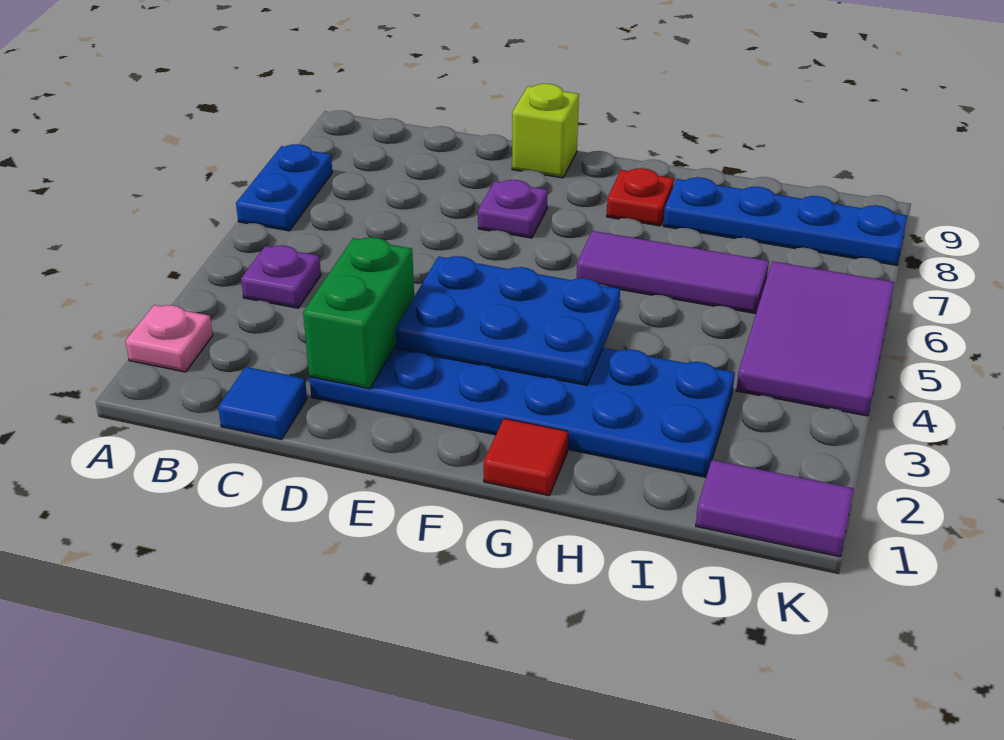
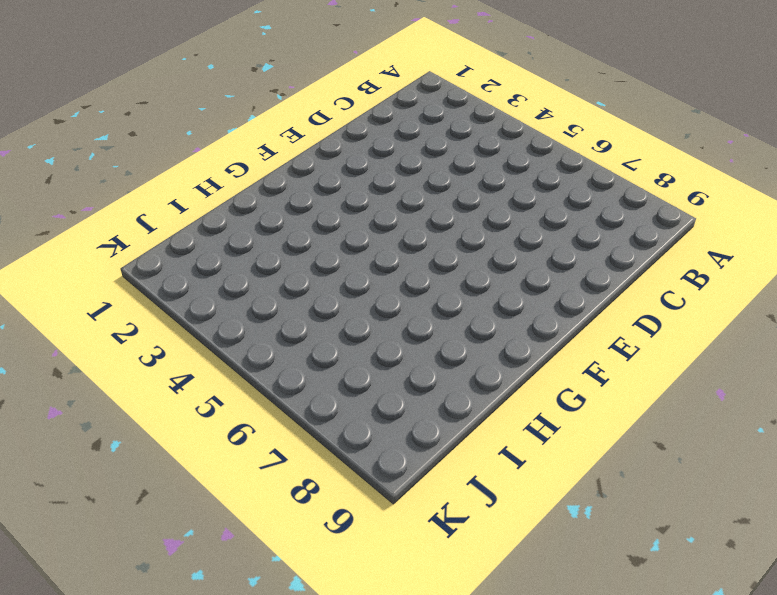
none -> pink plate A2 level 1
none -> blue plate A6:A7 level 1
none -> purple plate B4 level 1

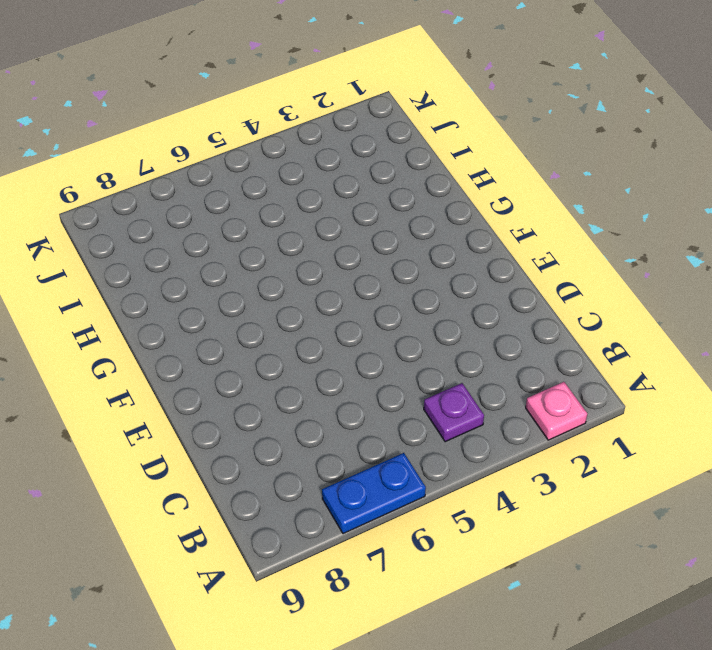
none -> blue tile C1 level 1
none -> blue plate D2:I3 level 1
none -> purple plate E7 level 1

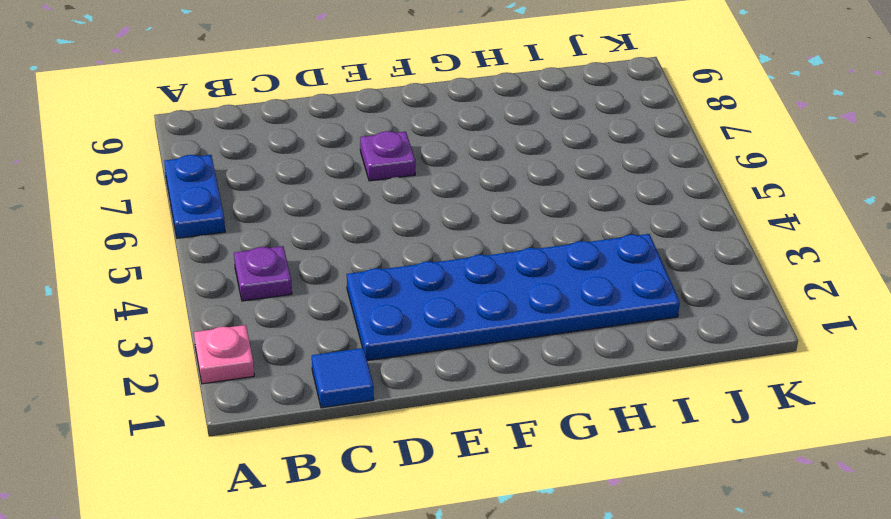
none -> lime brick E9 level 1
none -> red tile G1 level 1
none -> purple tile G6:I6 level 1

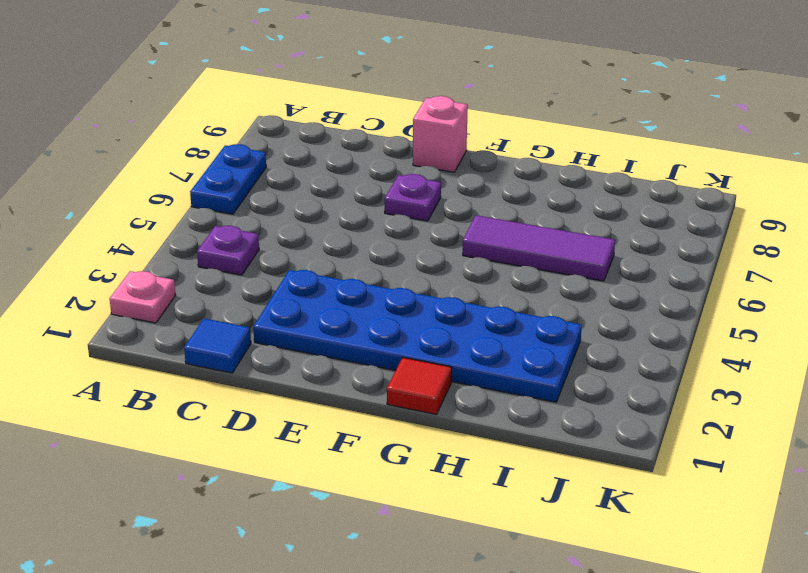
pink brick E9 level 1 -> lime brick E9 level 1
none -> red plate G8 level 1
none -> blue plate H8:K8 level 1
none -> purple tile J1:K1 level 1

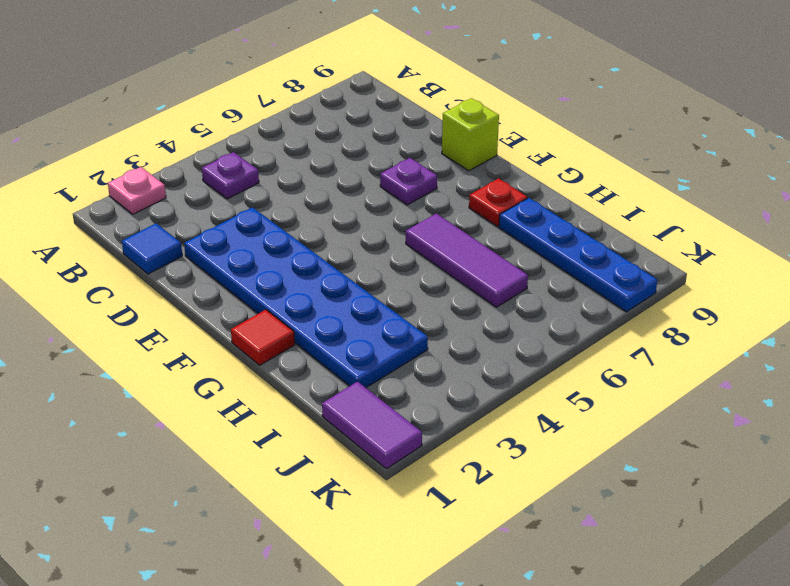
none -> blue plate A6:A7 level 1
none -> purple tile J4:K6 level 1
none -> green brick D2:D3 level 2

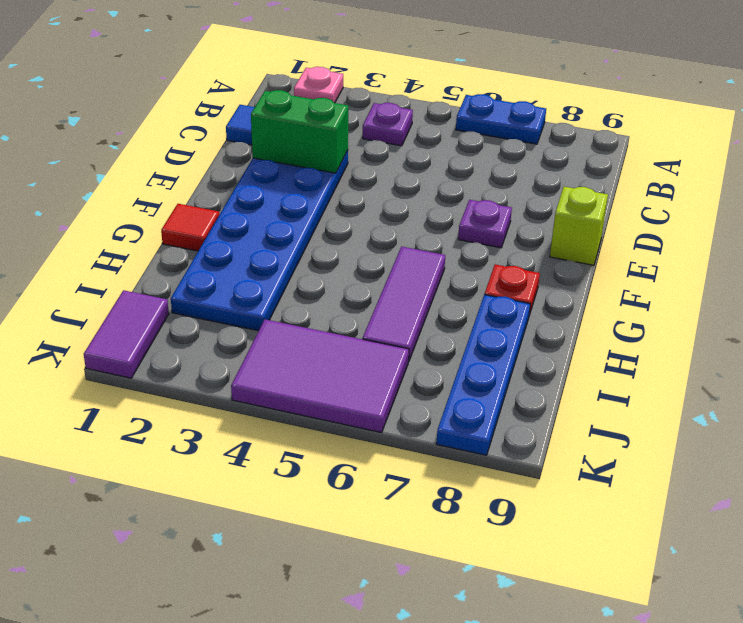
none -> blue plate E3:G4 level 2

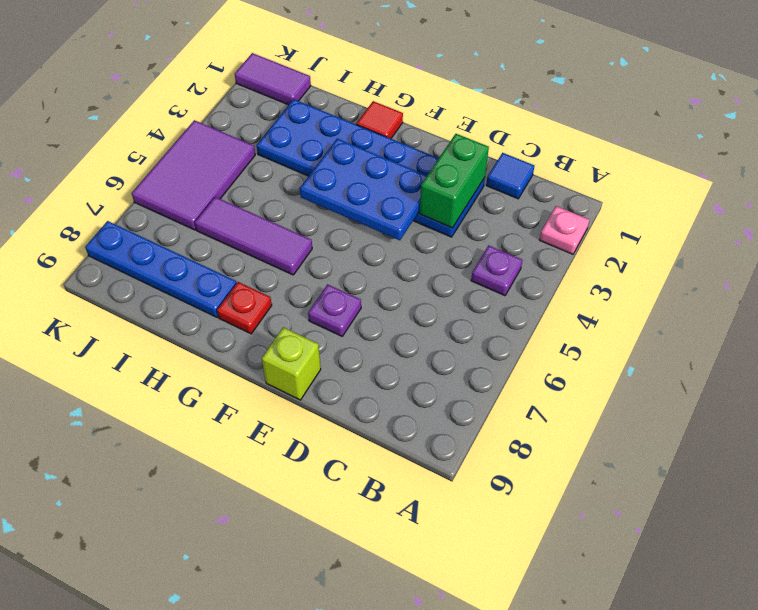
none -> blue plate A6:A7 level 1

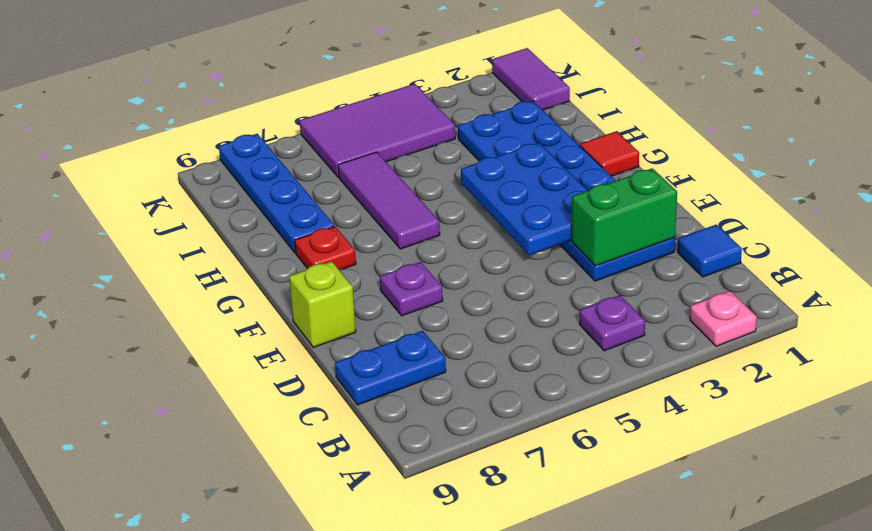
blue plate C8:C9 level 1 -> blue plate A6:A7 level 1

